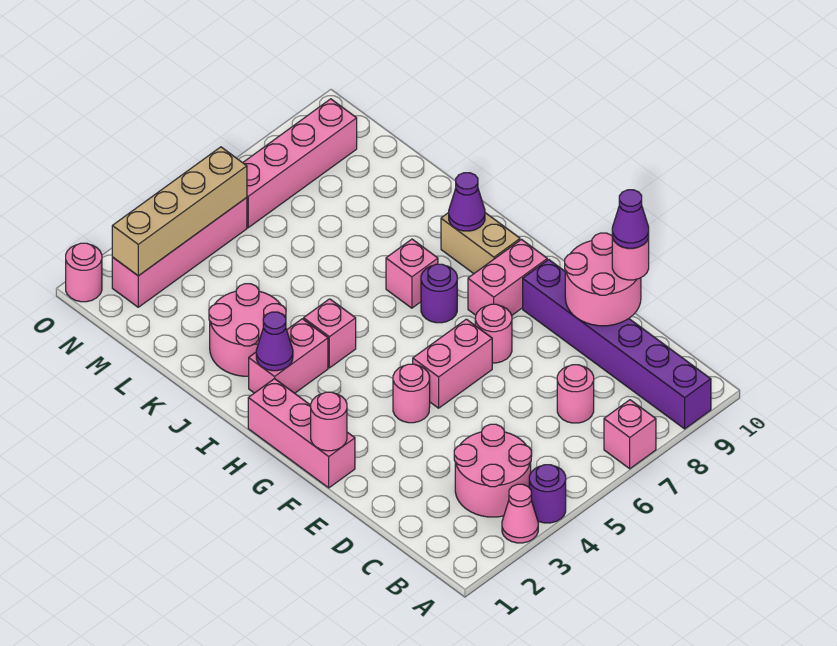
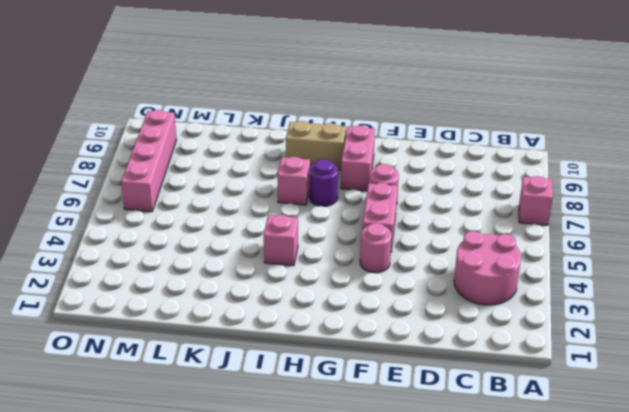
none -> pink cone A3 level 1
none -> purple round brick A4 level 1
none -> purple brick A9:F9 level 1

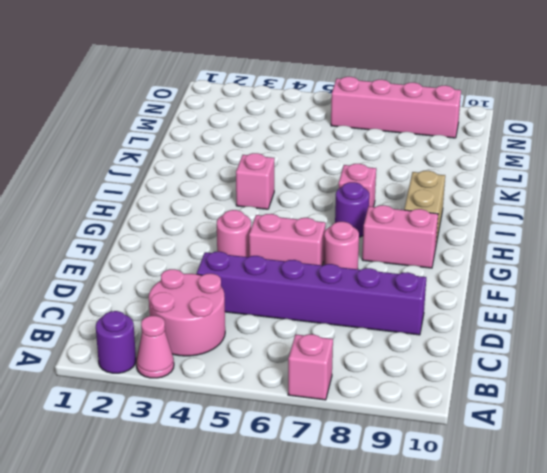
purple round brick A2 level 1 -> purple round brick A4 level 1
purple brick D4:D9 level 1 -> purple brick A9:F9 level 1
none -> pink round brick C7 level 1
none -> pink brick F1:H1 level 1
none -> pink brick I2:I3 level 1

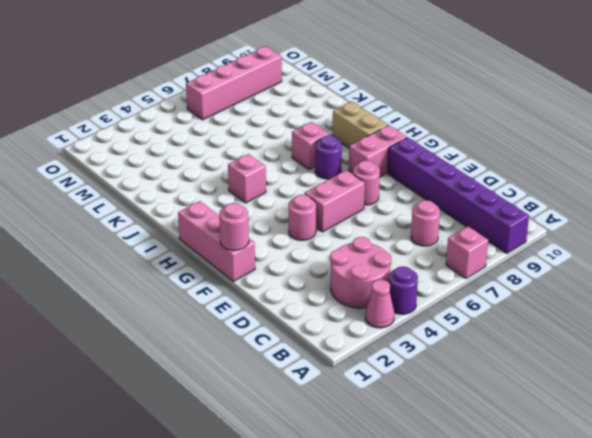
none -> pink brick I2:I3 level 1
none -> pink round brick J2:K3 level 1
none -> pink brick N2:N5 level 1

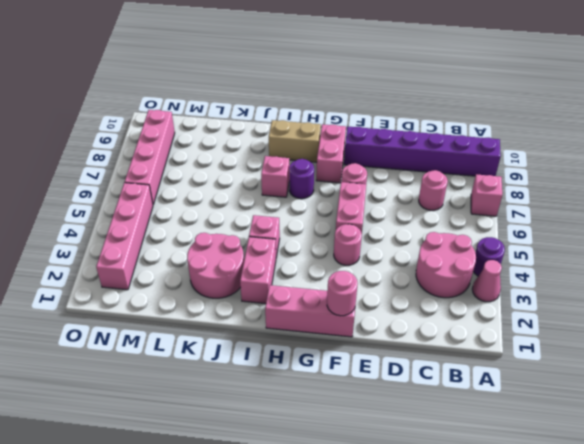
none -> pink round brick O1 level 1
none -> pink round brick D9:E10 level 2
none -> purple cone I2 level 2

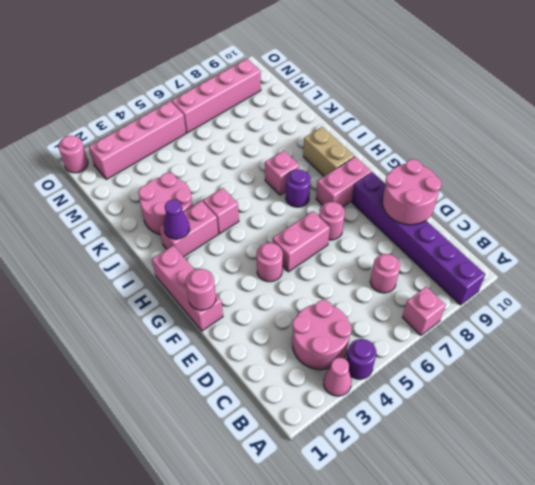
none -> purple cone I9 level 2
none -> tan brick N2:N5 level 2
none -> pink round brick D10 level 3

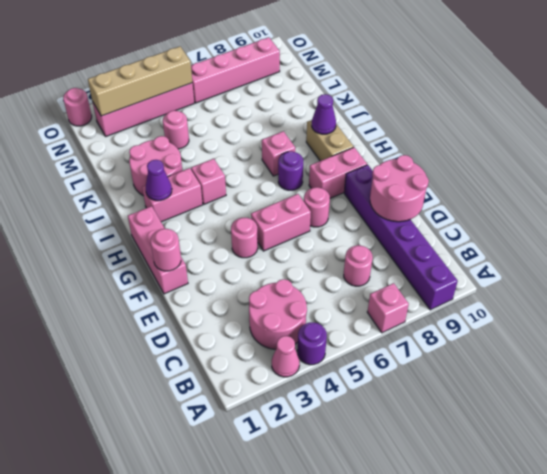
pink round brick L4 level 1 -> pink round brick D10 level 3
none -> purple cone D10 level 4

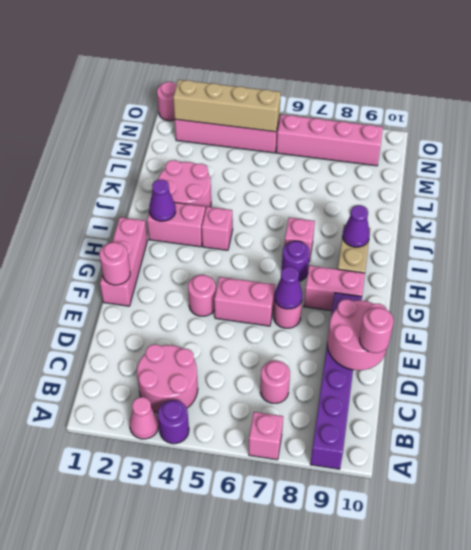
purple cone F7 level 2 -> purple cone D10 level 4

